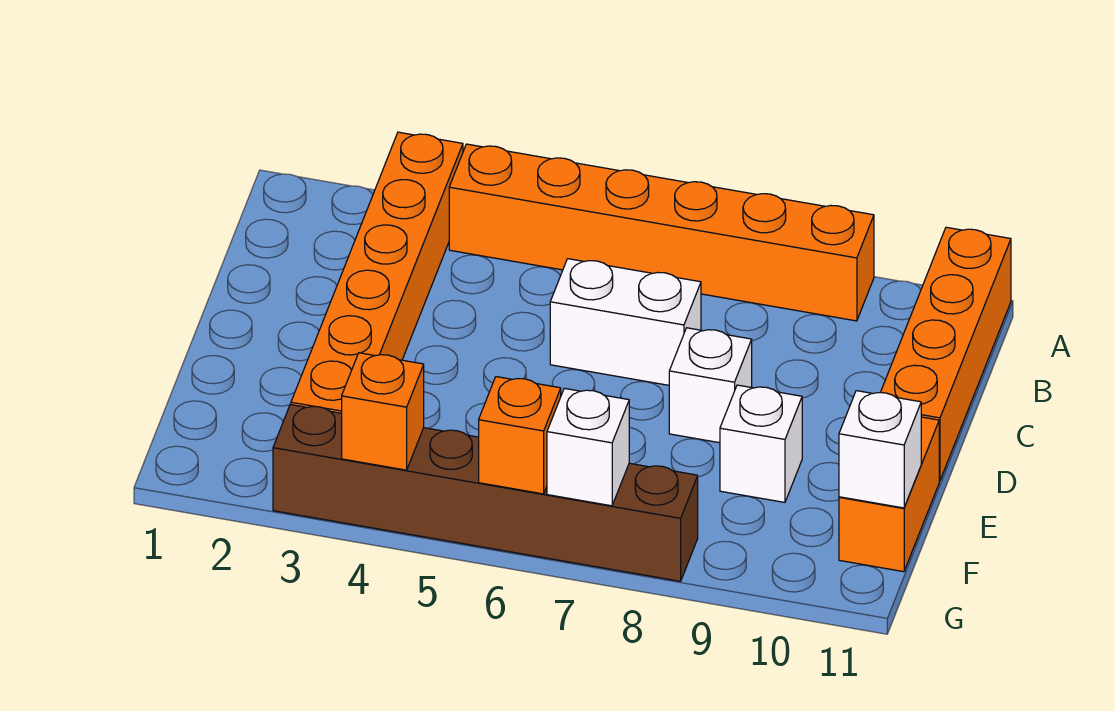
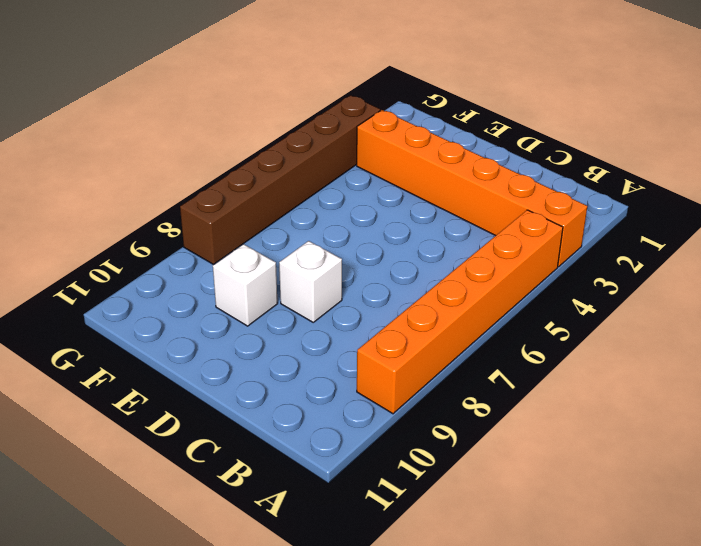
none -> orange brick A11:D11 level 1
none -> white brick C6:C7 level 1
none -> orange brick E11:F11 level 1

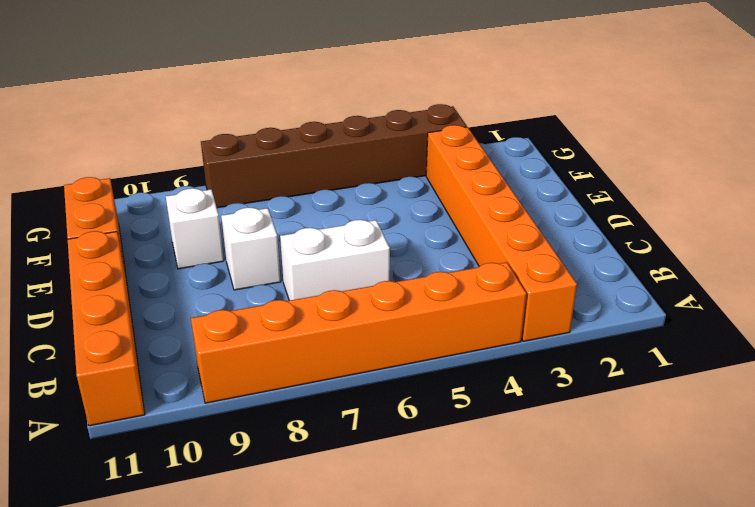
none -> white brick F11 level 2
none -> orange brick G4 level 2
none -> orange brick G6 level 2

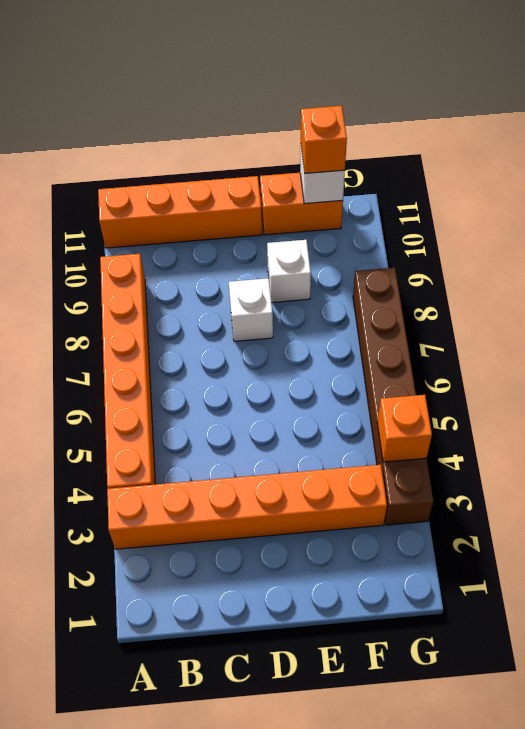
orange brick F11 level 3 -> orange brick G6 level 2
none -> white brick C6:C7 level 1
none -> white brick G7 level 2

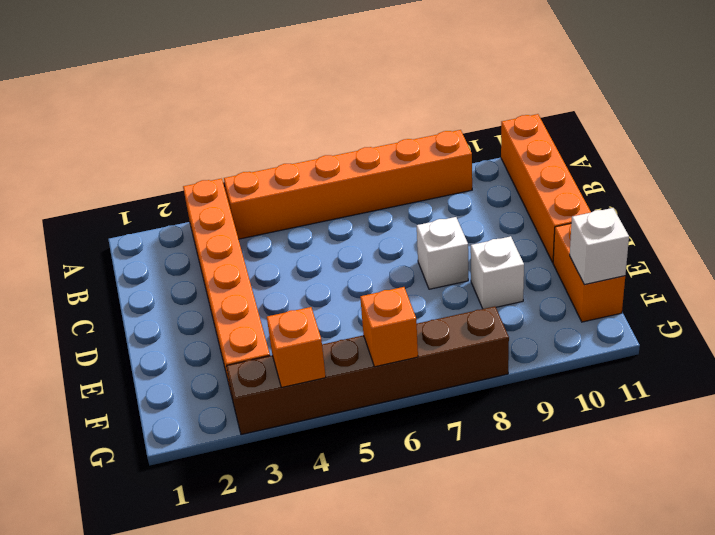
none -> white brick C6:C7 level 1
none -> white brick G7 level 2

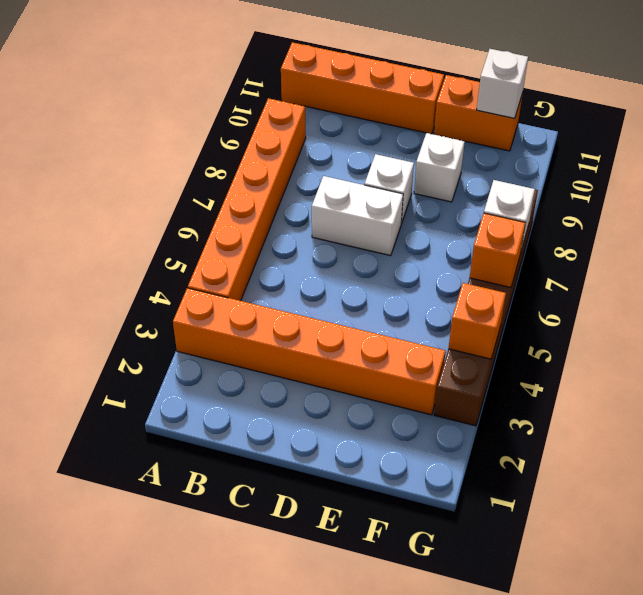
white brick C7:D7 level 1 -> white brick C6:C7 level 1

